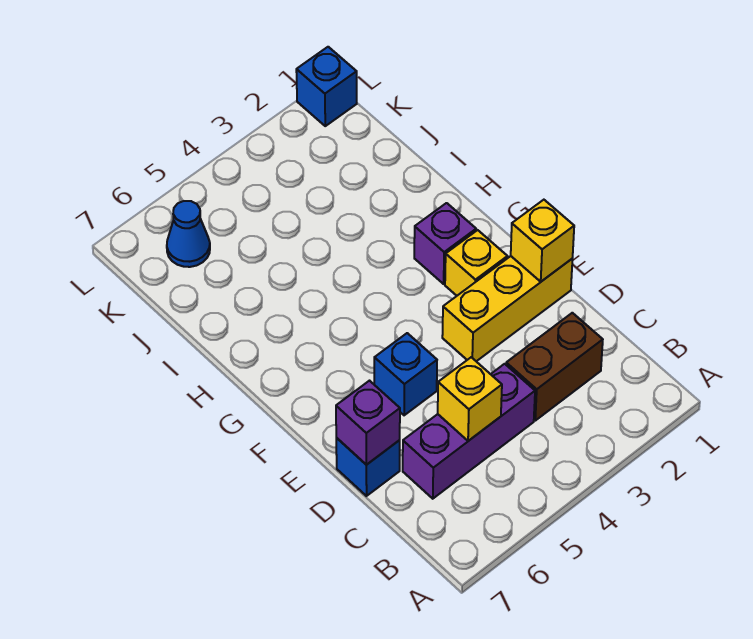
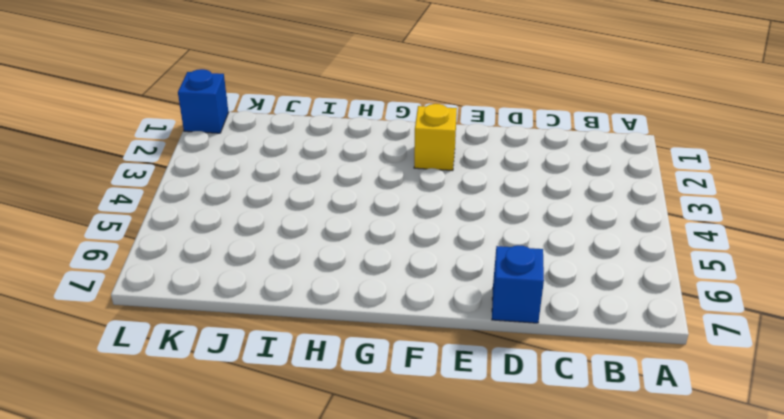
none -> brown brick C2:C3 level 1
none -> purple brick C4:C6 level 1
none -> yellow brick E1:E3 level 1

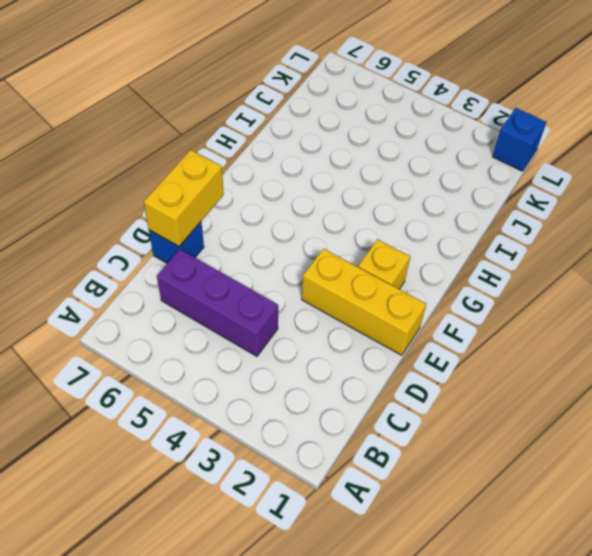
yellow brick D7:E7 level 2 -> purple brick D7 level 2
none -> brown brick C2:C3 level 1
none -> blue brick E5 level 1
none -> purple brick G2 level 1

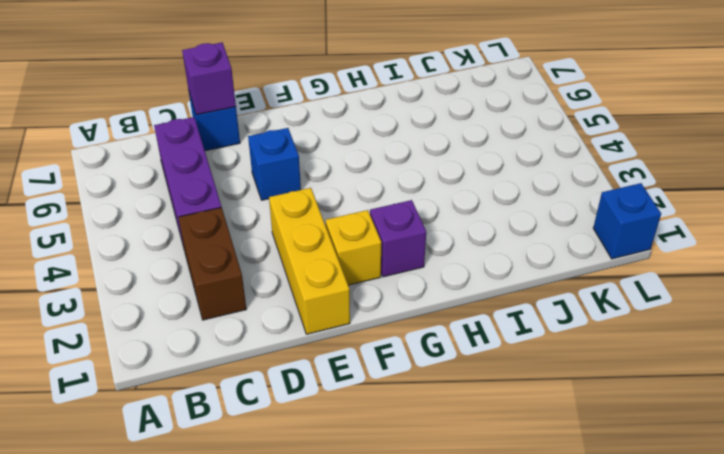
none -> blue cone K6 level 1
none -> yellow brick C5 level 2
none -> yellow brick E1 level 2

